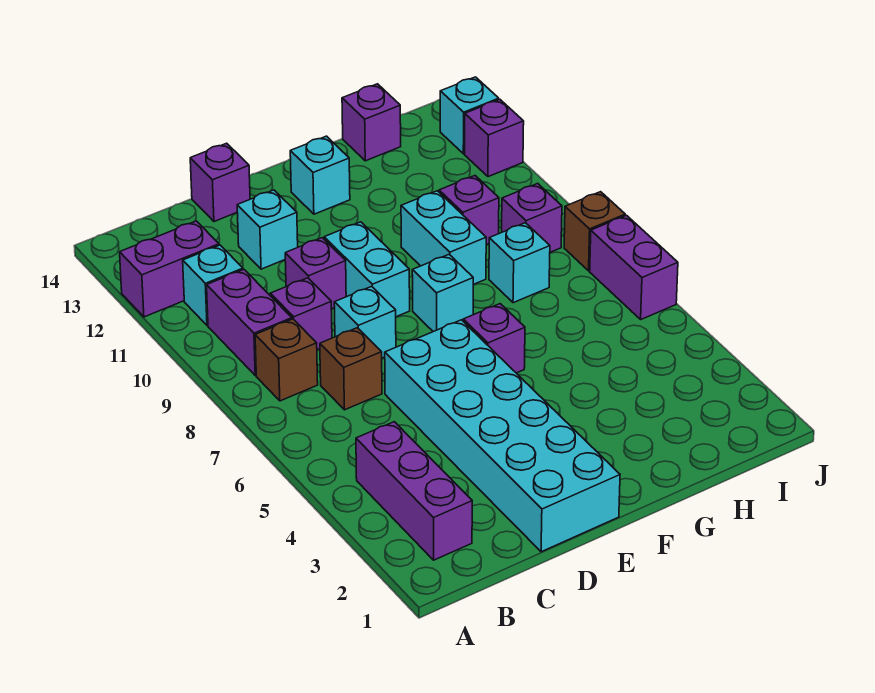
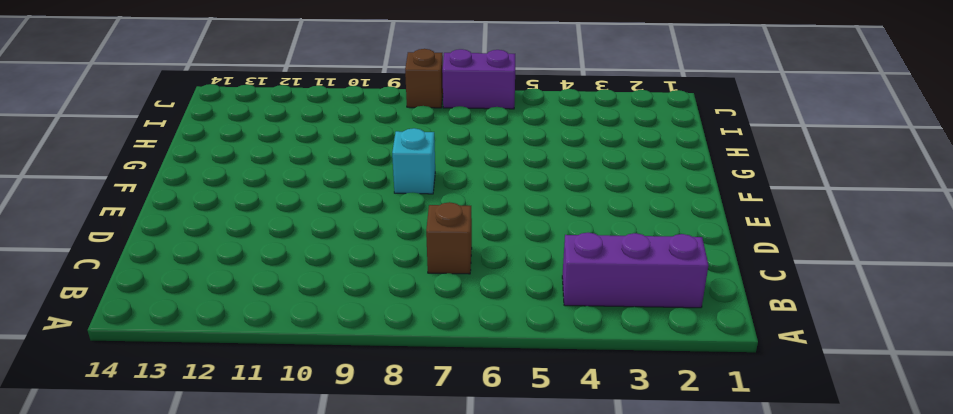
none -> purple brick A12:B12 level 1
none -> brown brick B8 level 1
none -> purple brick B9:B10 level 1

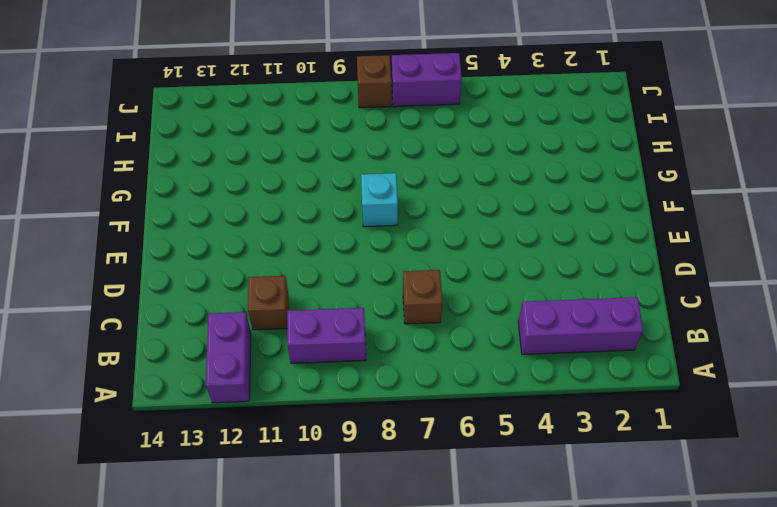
brown brick C11 level 1 -> brown brick B8 level 1
none -> cyan brick B11 level 1
none -> purple brick C9 level 1
none -> cyan brick D1:E6 level 1

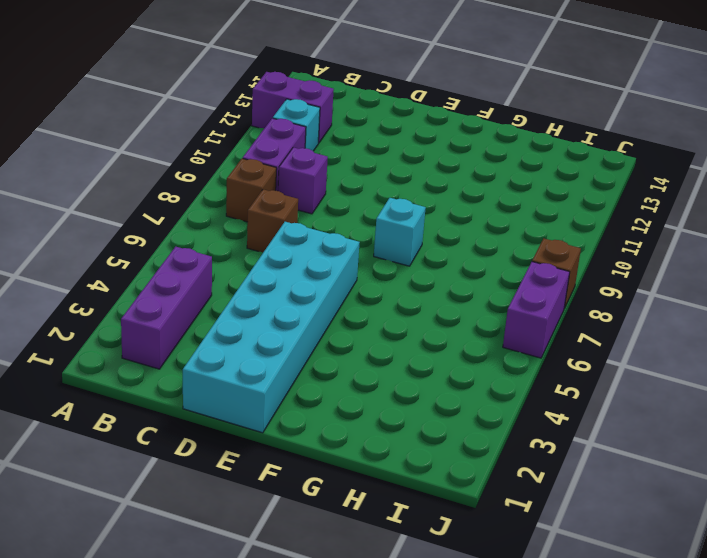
none -> cyan brick D8 level 1
none -> purple brick D10 level 1
none -> cyan brick D12 level 1

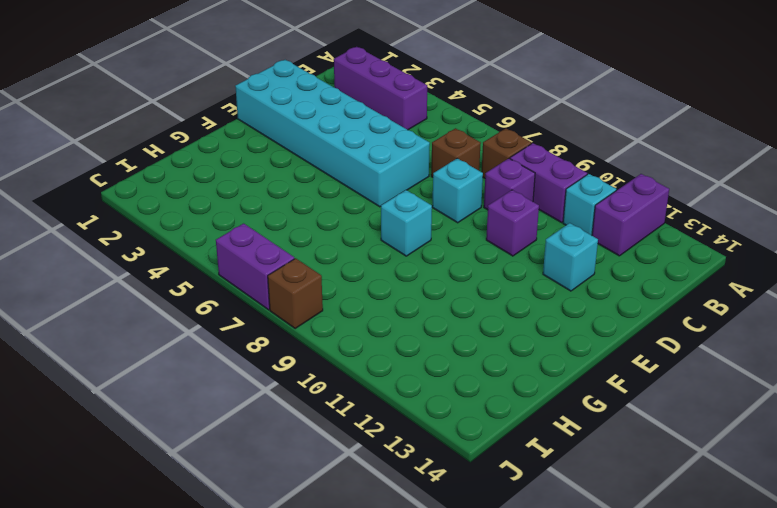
none -> purple brick D14 level 1
none -> cyan brick E9:E10 level 1
none -> purple brick F6 level 1

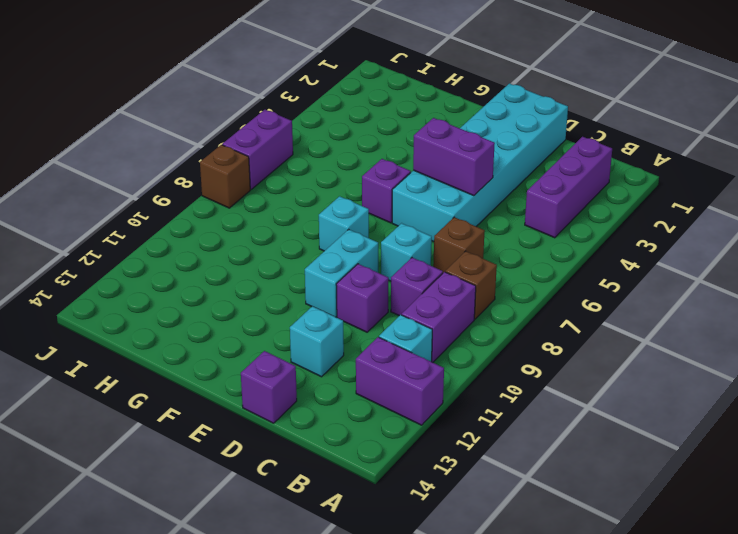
purple brick D5:E5 level 2 -> none
none -> cyan brick F13 level 1
none -> cyan brick G9:G10 level 1
none -> cyan brick H8 level 1

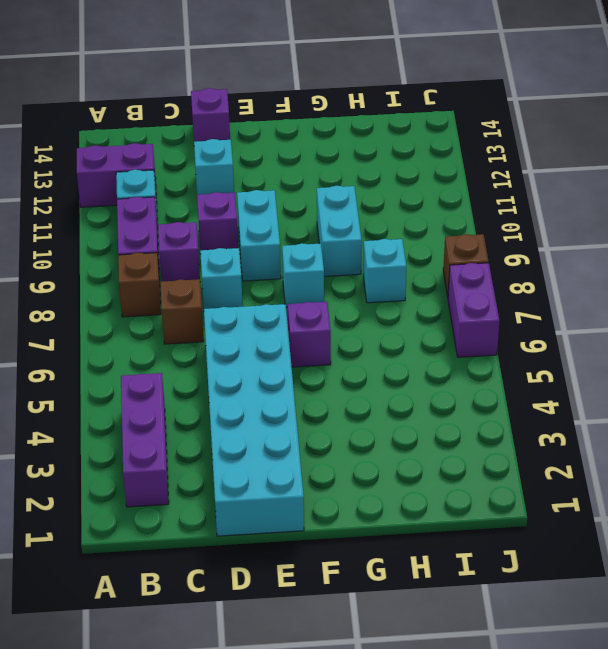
none -> cyan brick F13 level 1
none -> purple brick H10 level 1
none -> purple brick H14 level 1

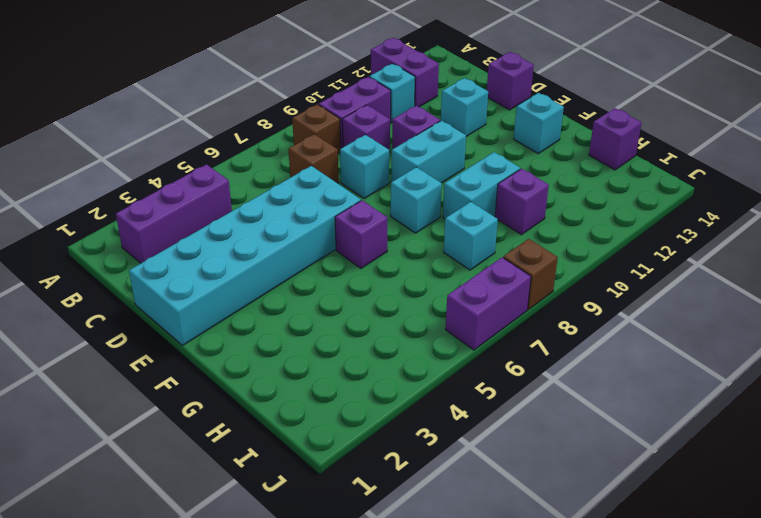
none -> purple brick I9 level 1
none -> purple brick J12 level 1
none -> cyan brick J13 level 1

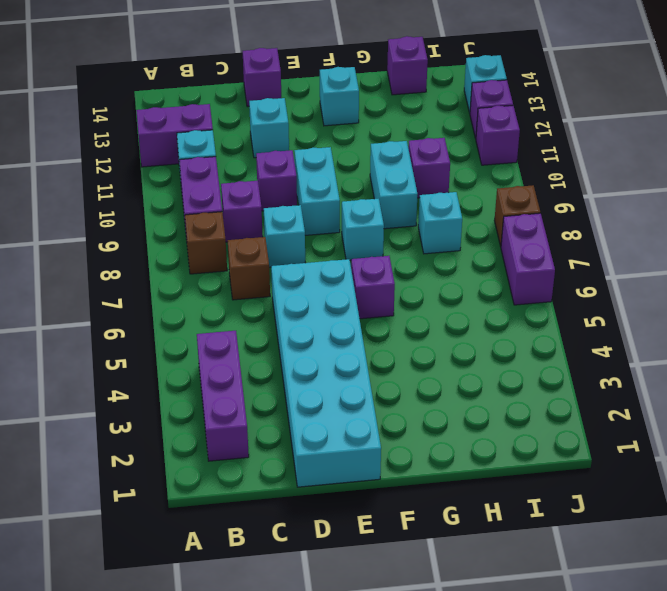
purple brick J11 level 1 -> purple brick I9 level 1

